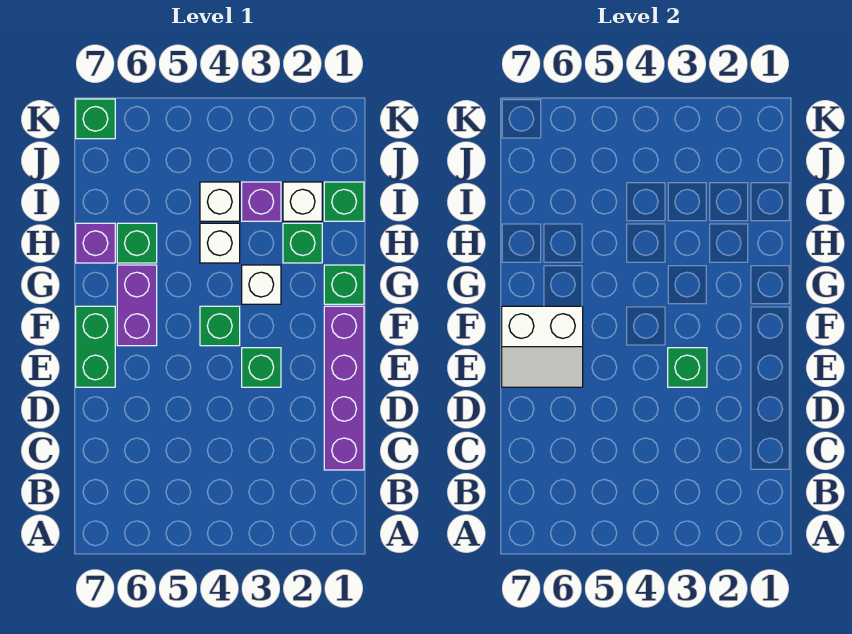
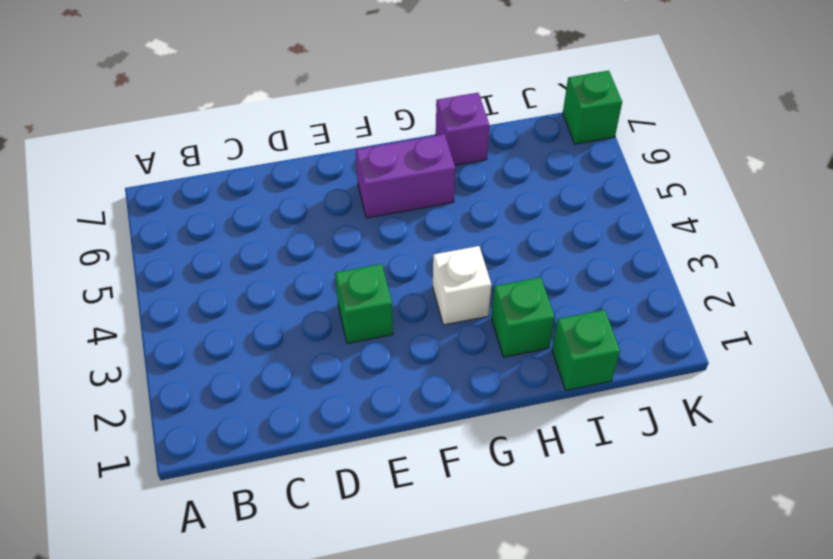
none -> purple brick C1:F1 level 1
none -> green brick E7:F7 level 1
none -> green brick F4 level 1

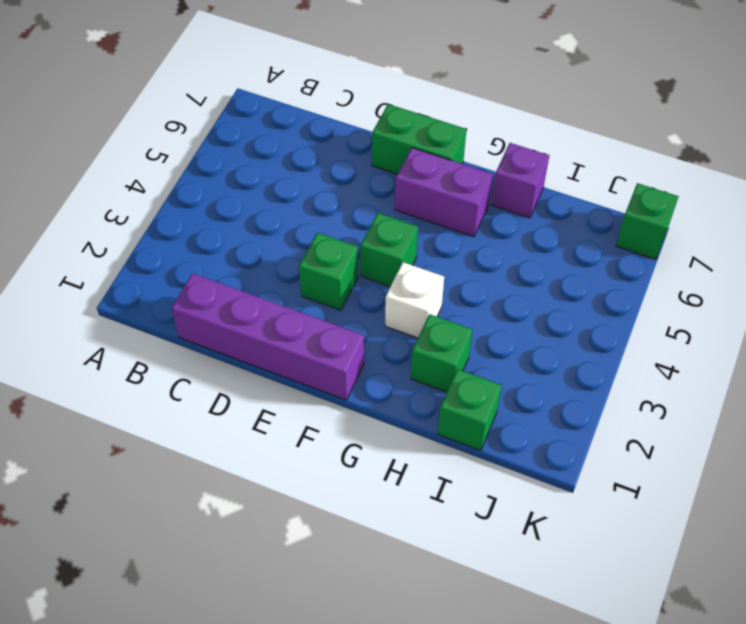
none -> green brick G1 level 1
none -> white brick H4 level 1
none -> green brick H6 level 1

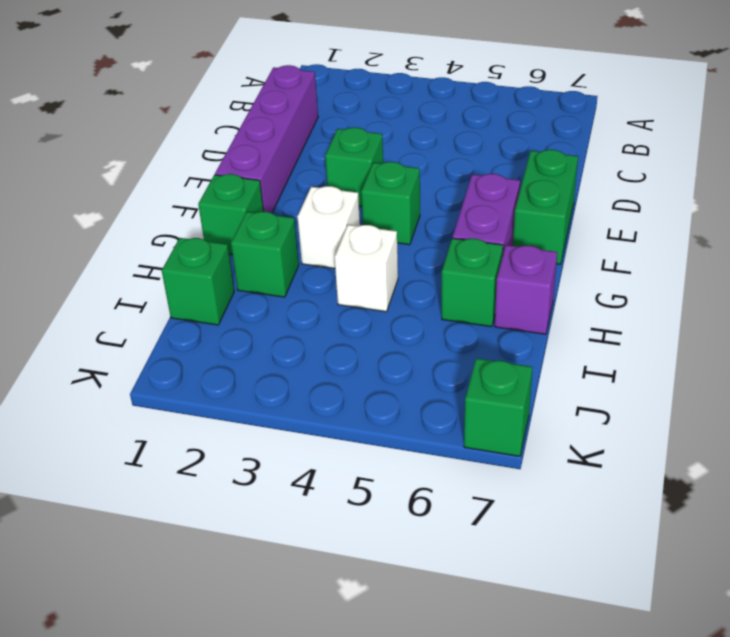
none -> white brick I2 level 1
none -> purple brick I3 level 1
none -> white brick I4 level 1

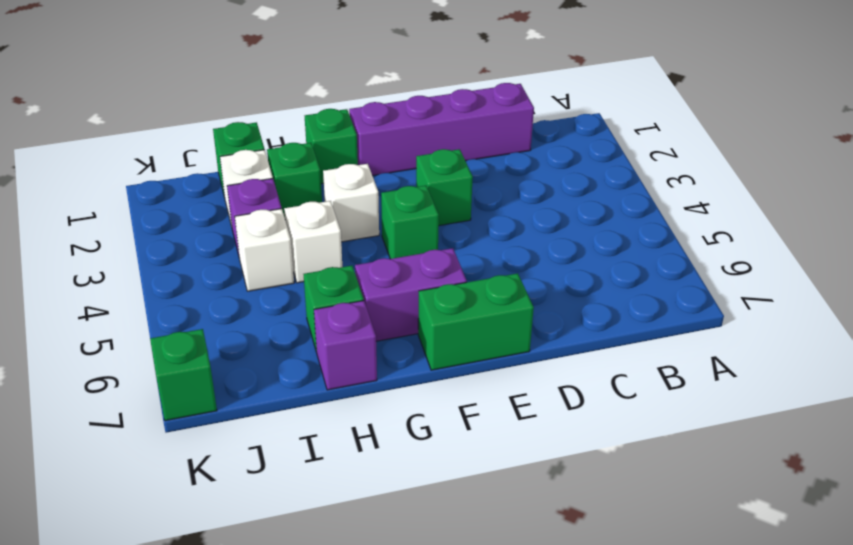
none -> green brick E3 level 2
none -> white slope E6:F7 level 2 top F

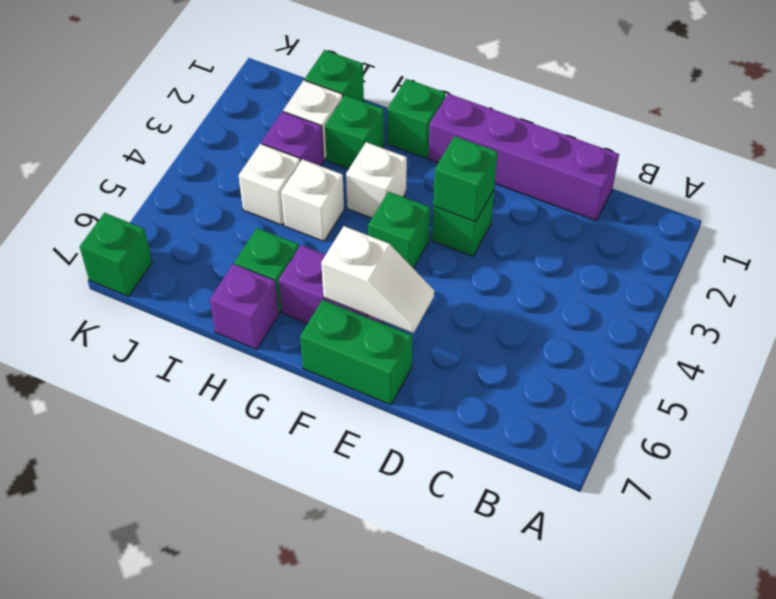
white slope E6:F6 level 2 top F -> white slope E6:F7 level 2 top F

